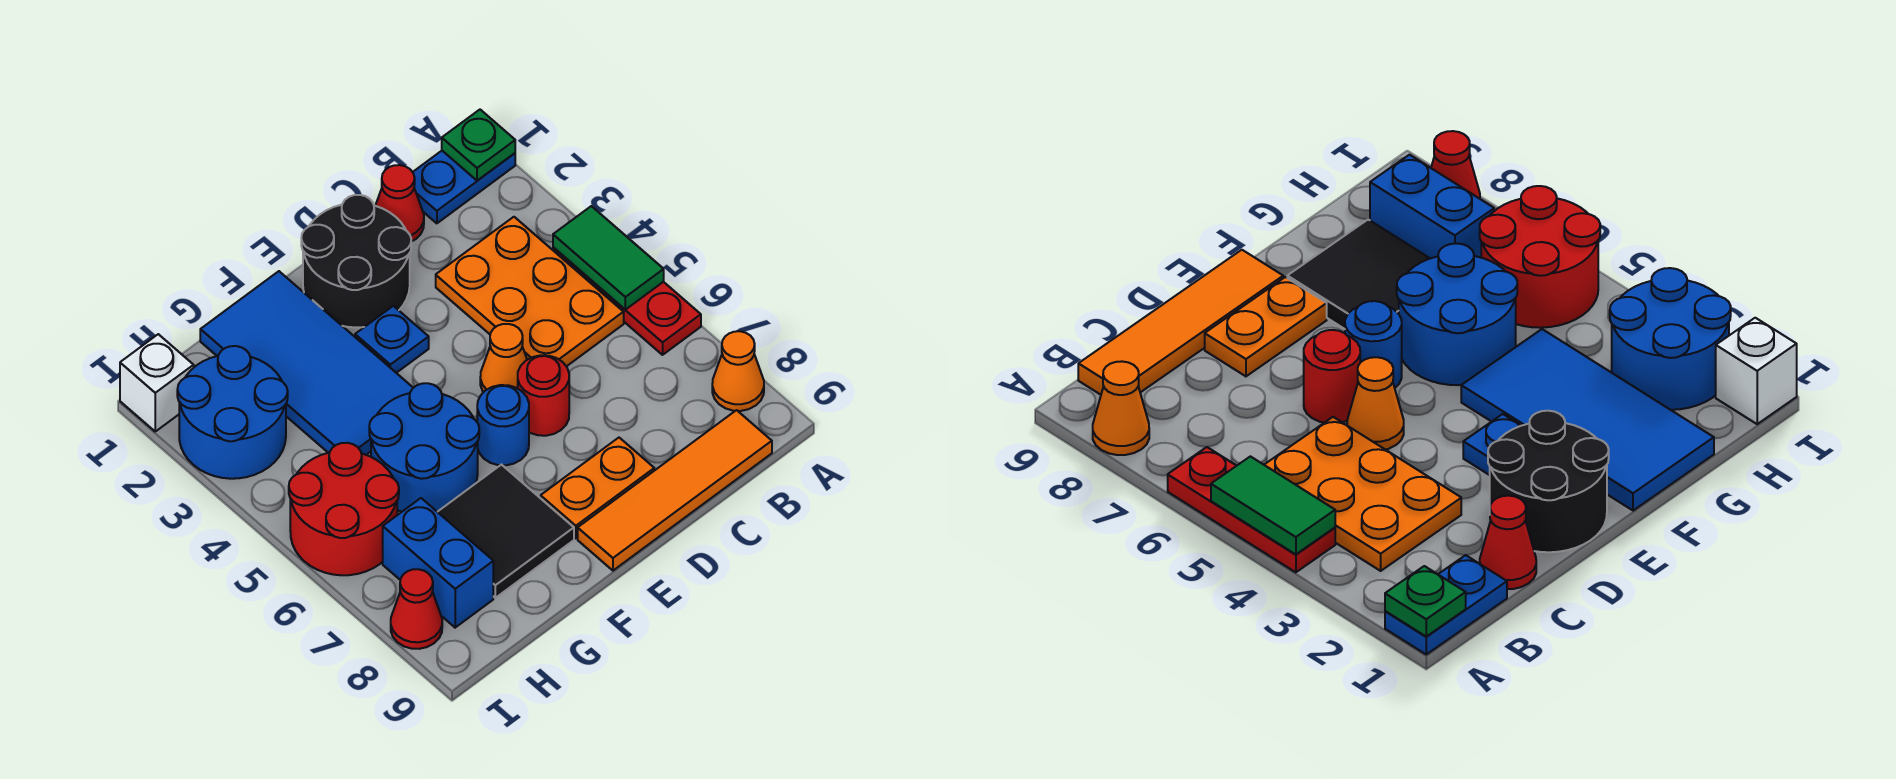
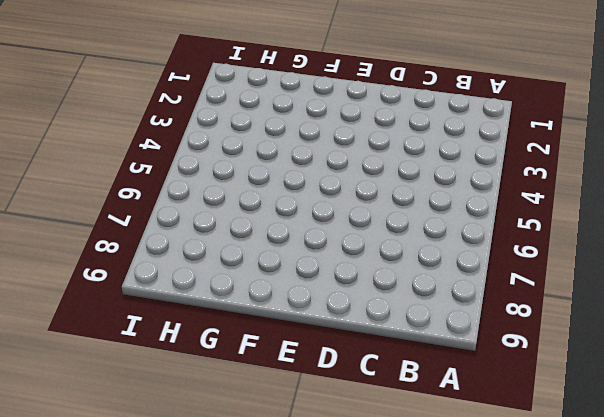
none -> blue plate A1:B1 level 1
none -> red plate A4:A6 level 1
none -> orange cone A8 level 1

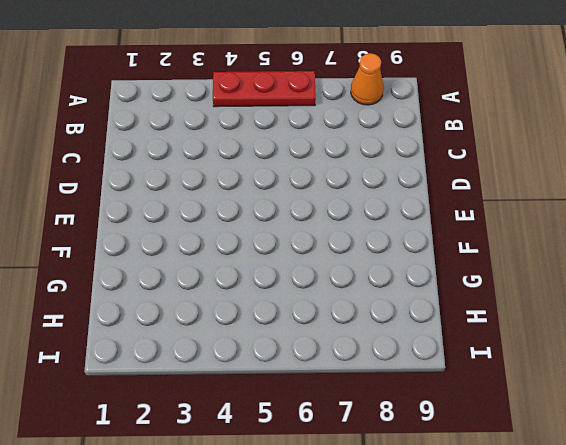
none -> blue plate A1:B1 level 1
none -> orange plate B3:C5 level 1
none -> orange tile B9:E9 level 1

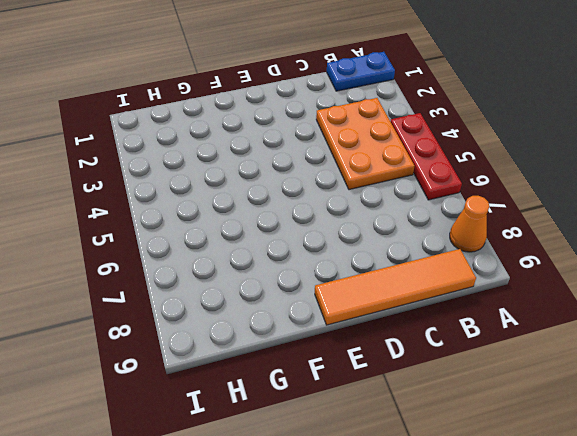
none -> red cone C1 level 1
none -> black round brick D1:E2 level 1
none -> orange cone D5 level 1

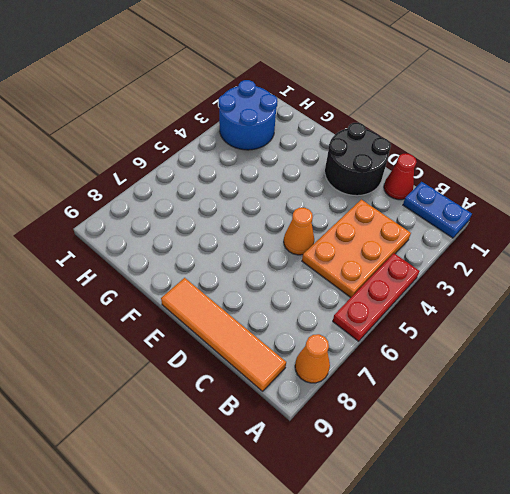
none -> red round brick D6 level 1
none -> orange plate D8:E8 level 1
none -> blue plate E3 level 1

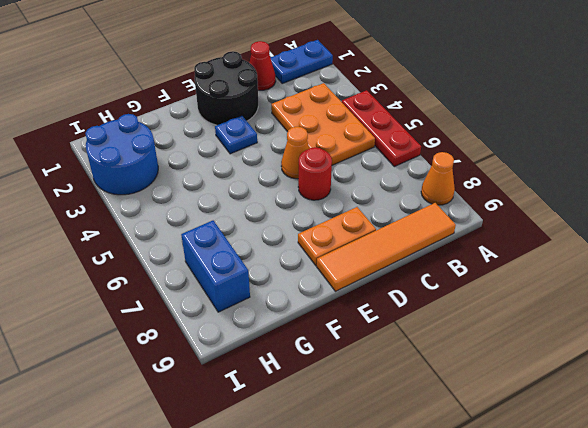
none -> blue round brick E6 level 1
none -> blue tile F1:G4 level 1
none -> blue round brick F5:G6 level 1

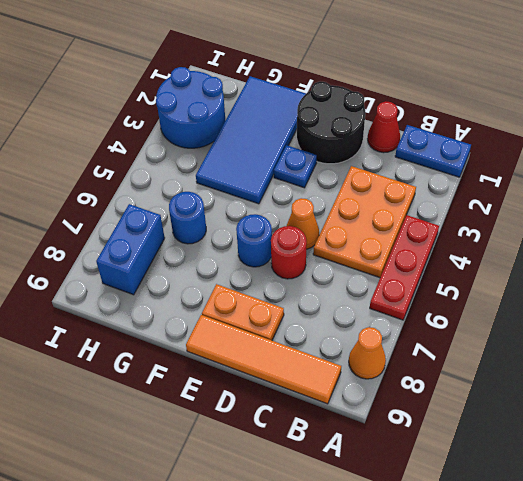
blue round brick G6 level 1 -> blue round brick F5:G6 level 1
none -> black tile F7:G8 level 1
none -> red round brick H5:I6 level 1
none -> white brick I1 level 1

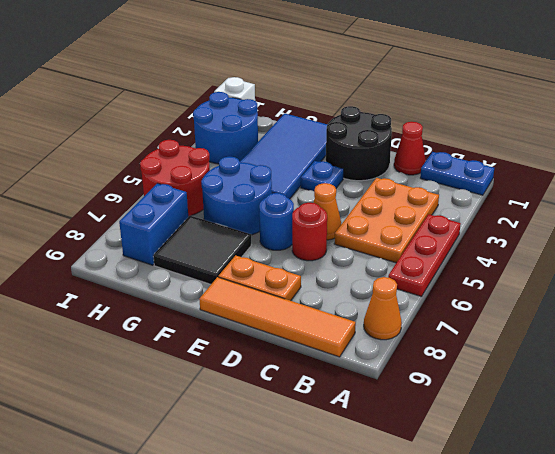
none -> red cone I8 level 1
none -> green plate A1 level 2
none -> green tile A4:A5 level 2

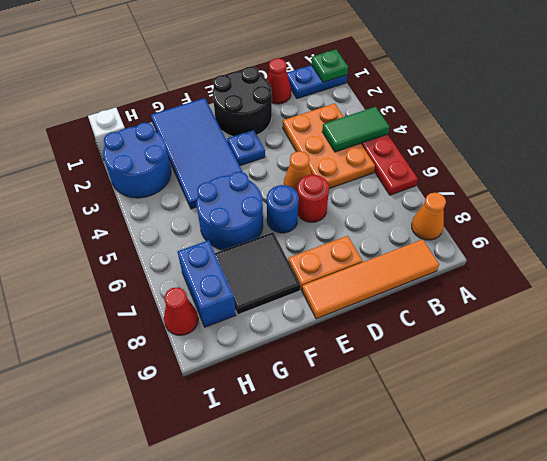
green tile A4:B4 level 2 -> green tile A4:A5 level 2
none -> red round brick H5:I6 level 1

